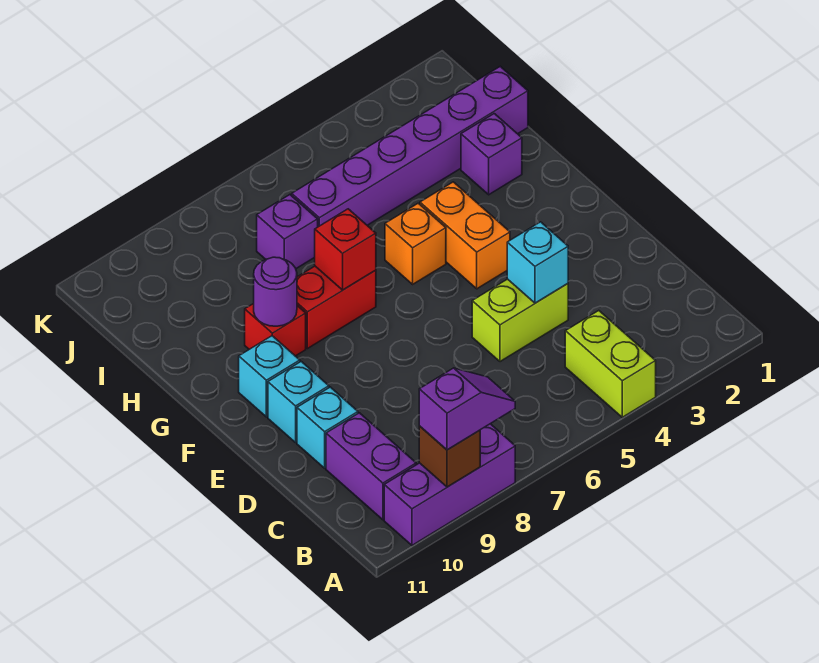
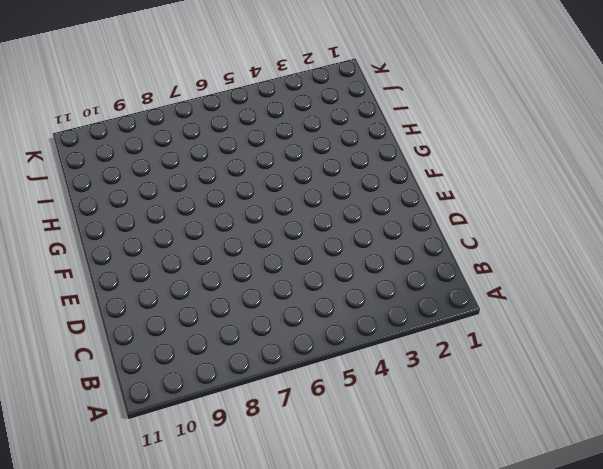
none -> lime brick A4:B4 level 1
none -> purple brick A8:A10 level 1
none -> purple brick B10:C10 level 1

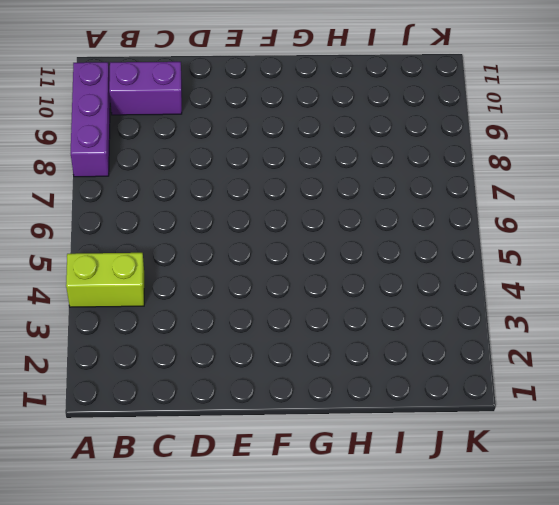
none -> lime brick D4:D5 level 1
none -> cyan brick D10 level 1
none -> cyan brick E10 level 1

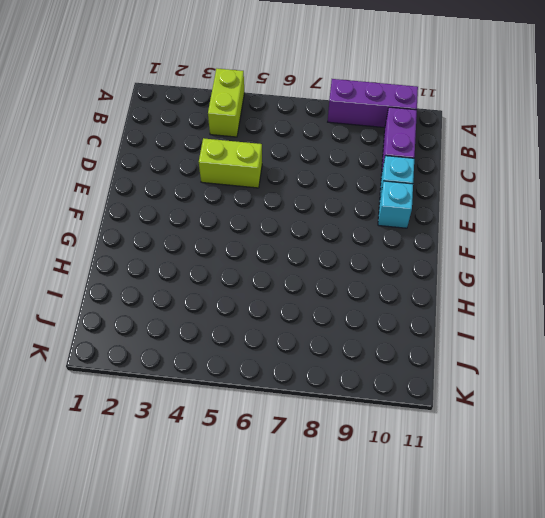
none -> orange brick F4:G4 level 1
none -> cyan brick F10 level 1
none -> orange brick G5 level 1

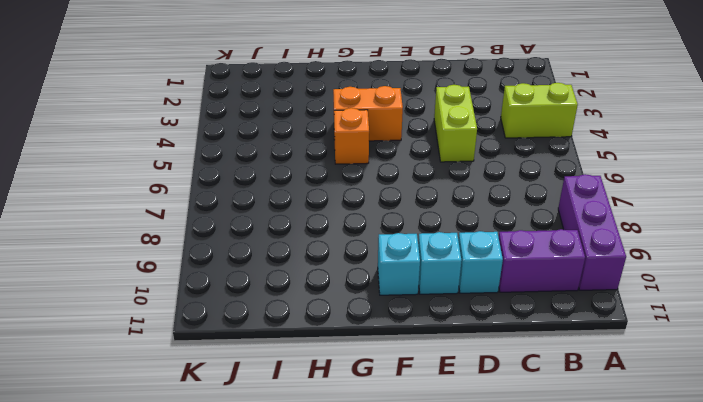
none -> red brick G7:G8 level 1
none -> red brick G9 level 1
none -> purple brick H2 level 1

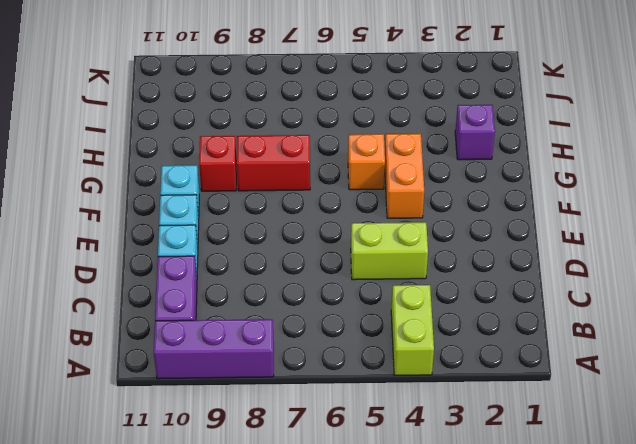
none -> purple brick I1:I6 level 1
none -> purple brick I7 level 1
none -> brown brick A9 level 2

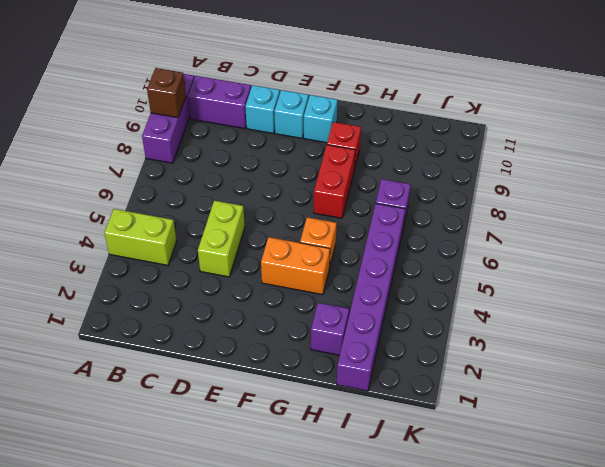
none -> cyan brick D4 level 2
none -> red brick G7 level 2
none -> purple round brick G9 level 2

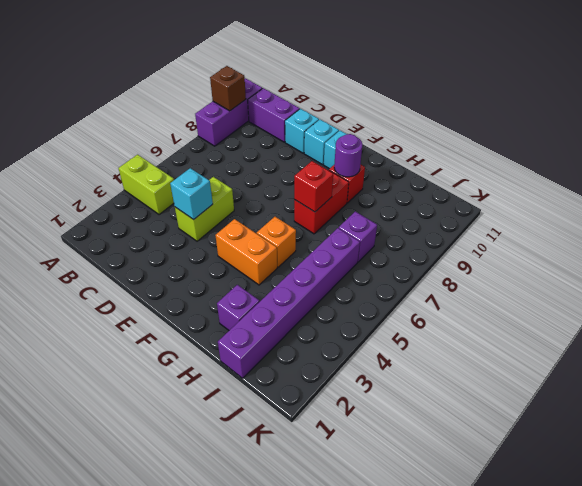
none -> purple slope A8:A9 level 3 top 9

